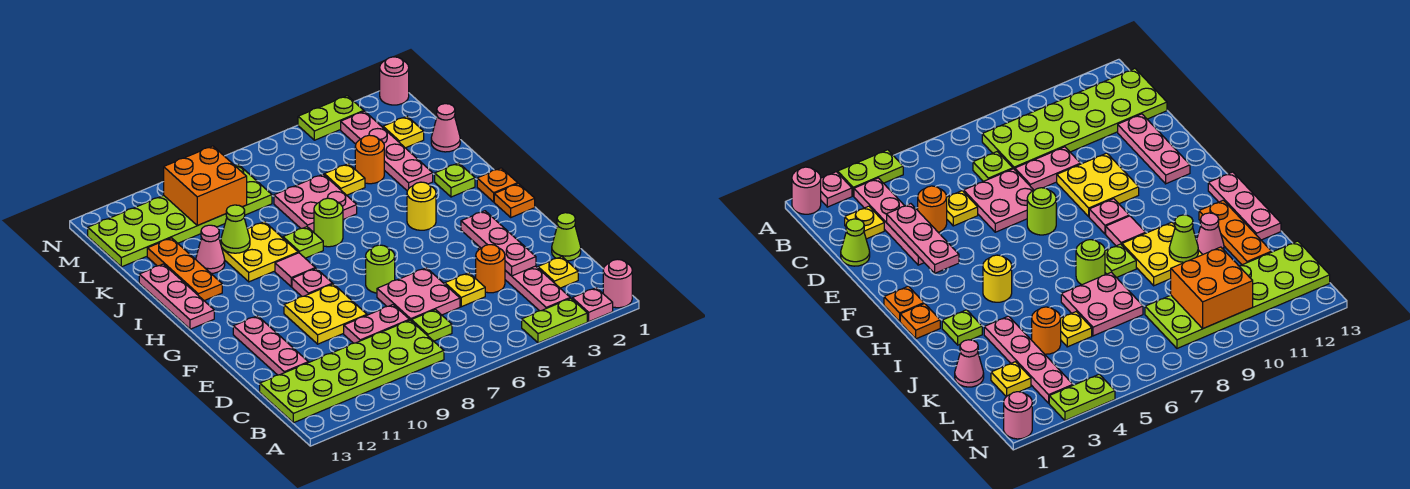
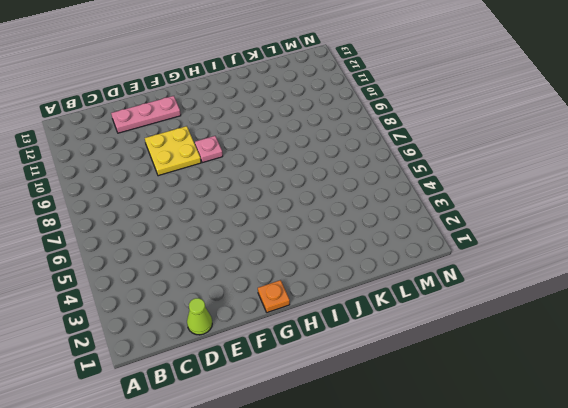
none -> pink round brick A1 level 1
none -> pink plate A2 level 1
none -> lime plate A3:A4 level 1
none -> pink plate B3:E3 level 1

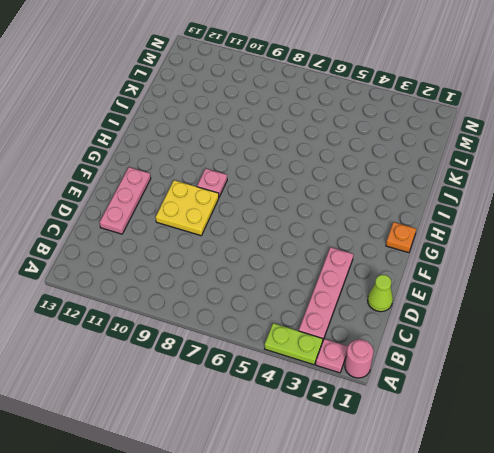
none -> lime plate B8:C13 level 1
none -> yellow plate C2 level 1
none -> lime plate C7 level 1
none -> orange round brick D4 level 1

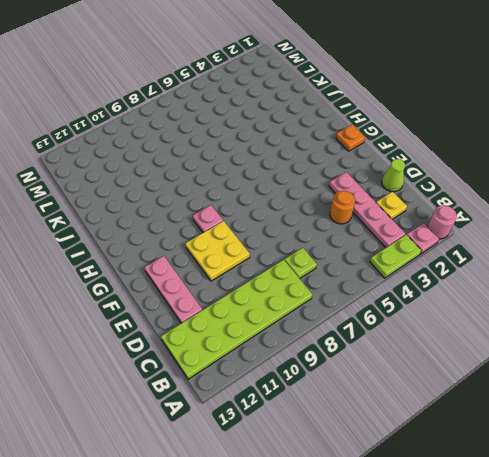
none -> yellow plate D5 level 1
none -> pink plate D6:E7 level 1
none -> pink plate D8:D9 level 1
none -> lime round brick F7 level 1

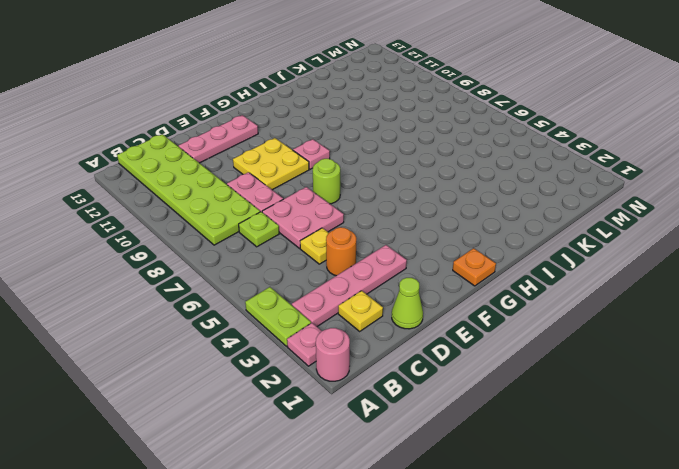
none -> orange plate H1 level 1
none -> yellow round brick H4 level 1
none -> pink tile H9 level 1
none -> pink plate H13:J13 level 1

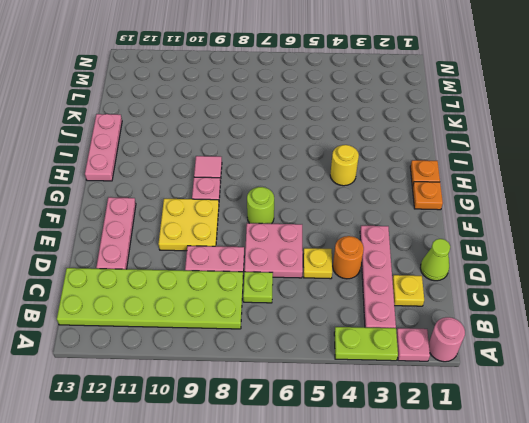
none -> lime plate I2 level 1
none -> lime round brick I7 level 1
none -> lime plate I8 level 1
none -> yellow plate I9:J10 level 1

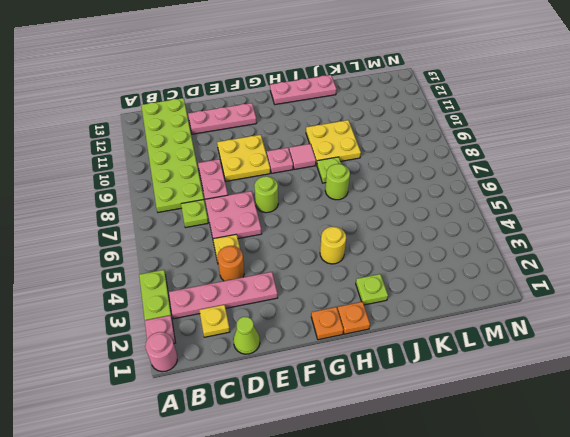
none -> orange plate I12:K12 level 1
none -> pink plate J3:M3 level 1
none -> pink plate J6:K7 level 1
none -> pink cone J11 level 1

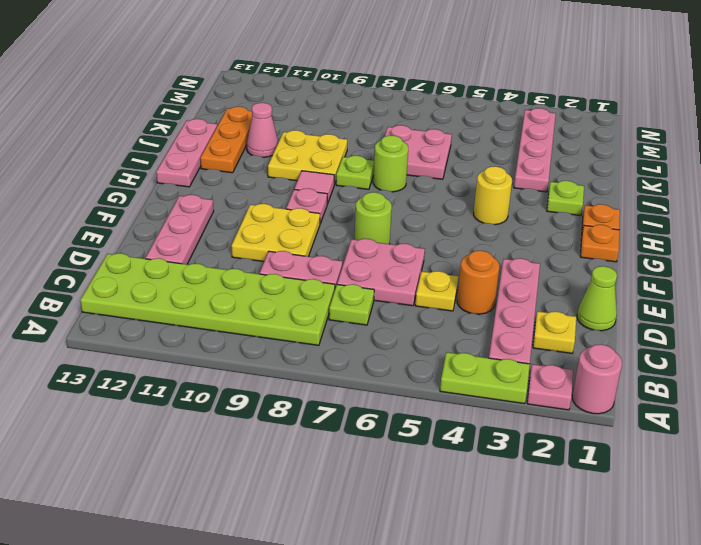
none -> pink cone K1 level 1
none -> orange round brick K4 level 1
none -> yellow plate K5 level 1
none -> yellow plate L2 level 1

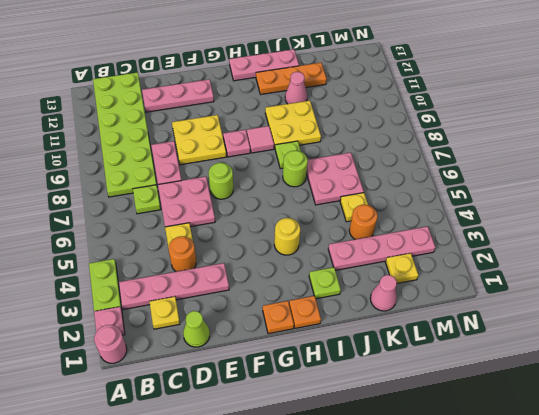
none -> lime plate L8:M13 level 1
none -> pink round brick N1 level 1
none -> lime plate N3:N4 level 1
none -> pink plate D3:F3 level 2

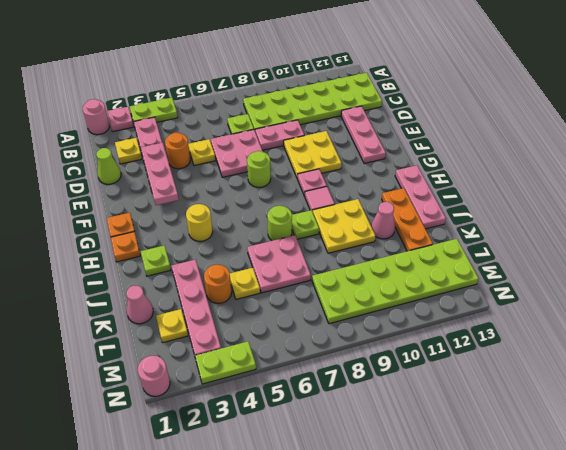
none -> lime cone J10 level 2
none -> orange brick L9:M10 level 2

